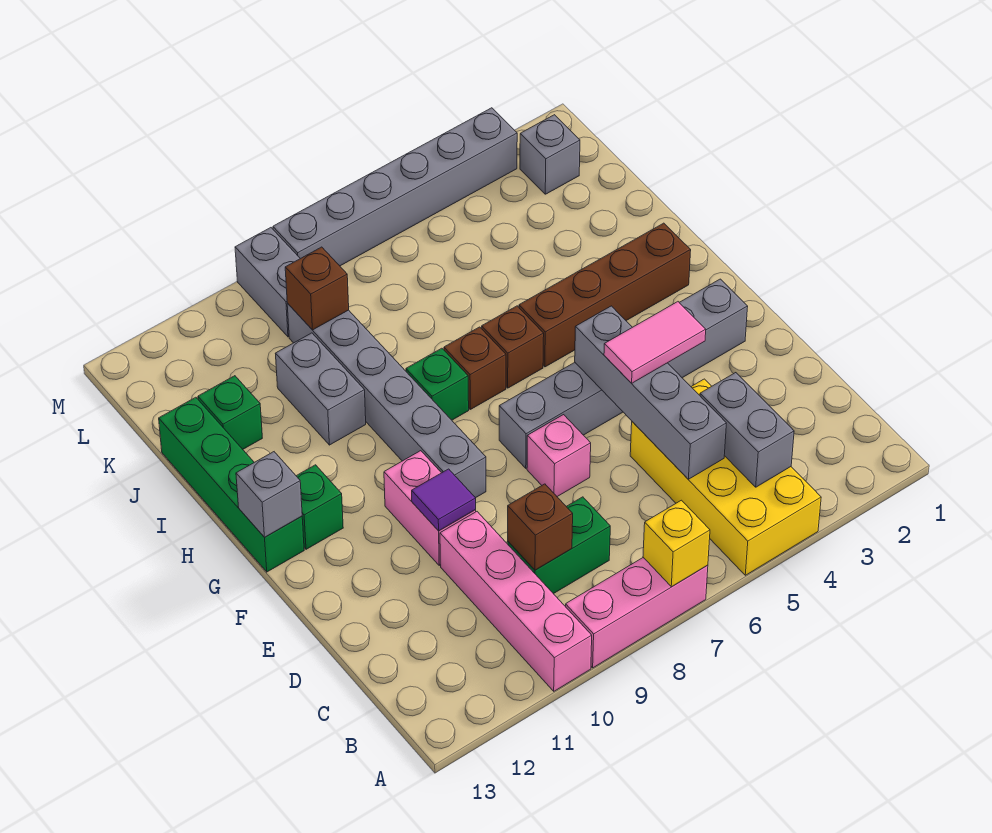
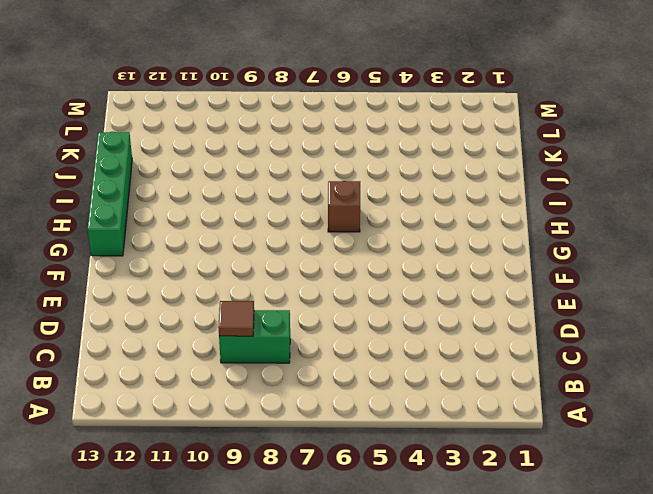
brown tile C9 level 2 -> brown brick C9 level 2
none -> yellow brick A4:D5 level 1
none -> pink brick A7:A9 level 1
none -> pink brick A10:D10 level 1

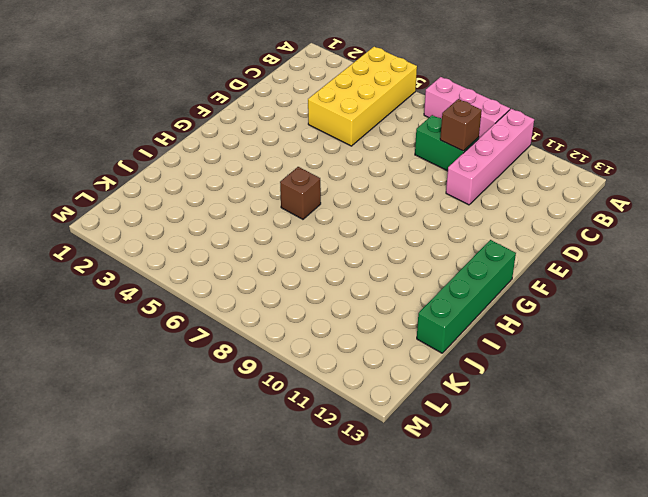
none -> pink brick E7 level 1
none -> pink brick E10:F10 level 1
none -> grey brick F2:F7 level 1

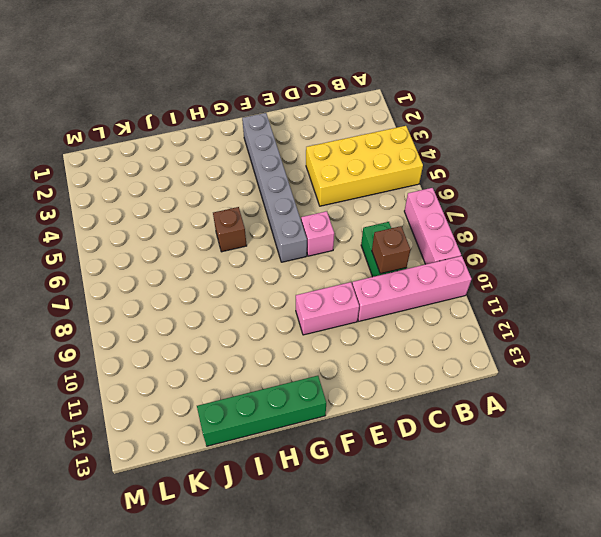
none -> grey brick F9:K9 level 1
none -> green brick G12 level 1
none -> brown brick H2:H5 level 1

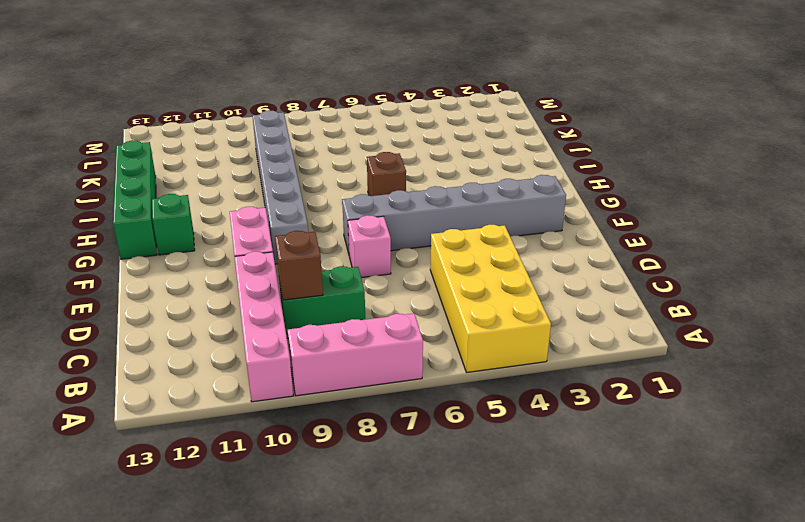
none -> brown brick H2:H5 level 1
none -> brown brick H7 level 1
none -> green brick H8 level 1

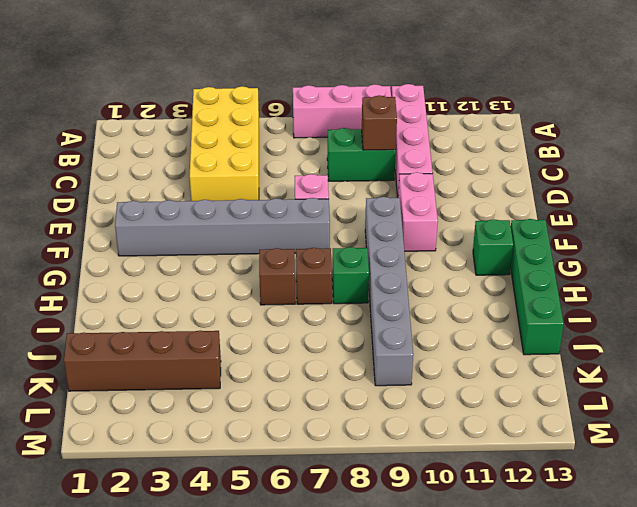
brown brick K1:K4 level 1 -> brown brick H2:H5 level 1
none -> grey brick I10:J10 level 1
none -> green brick J12 level 1
none -> grey brick L2 level 1

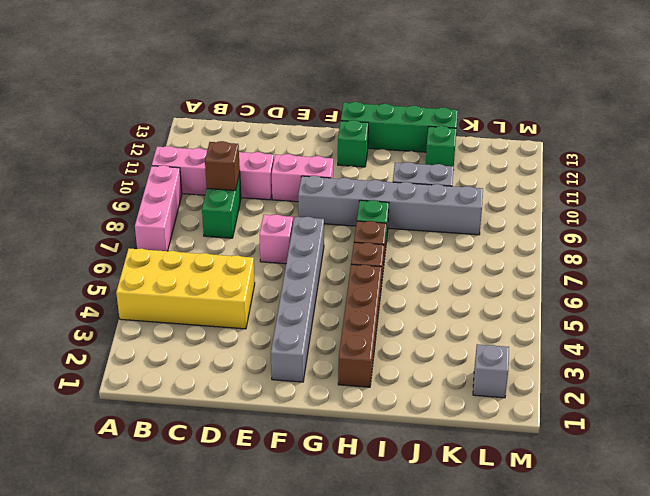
none -> grey brick L9:M9 level 1
none -> grey brick M3:M8 level 1
none -> yellow brick A7 level 2

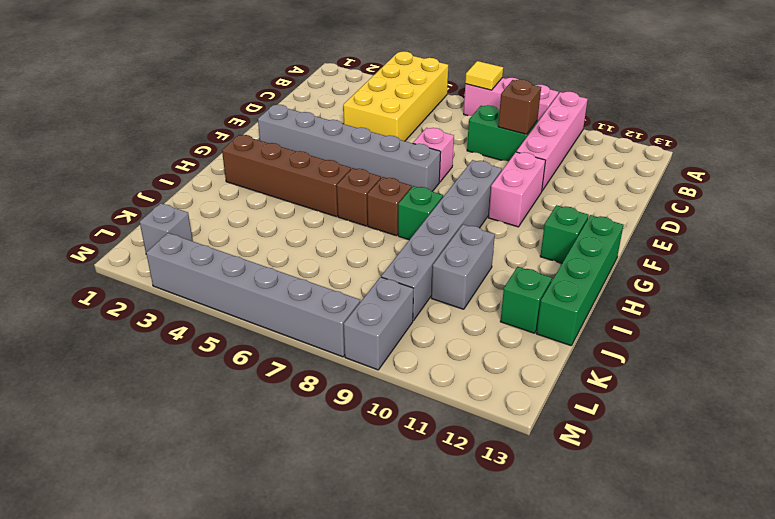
yellow tile A7 level 2 -> yellow brick A7 level 2
none -> grey brick B4:C4 level 2
none -> grey brick C5:F5 level 2
none -> purple tile E10 level 2

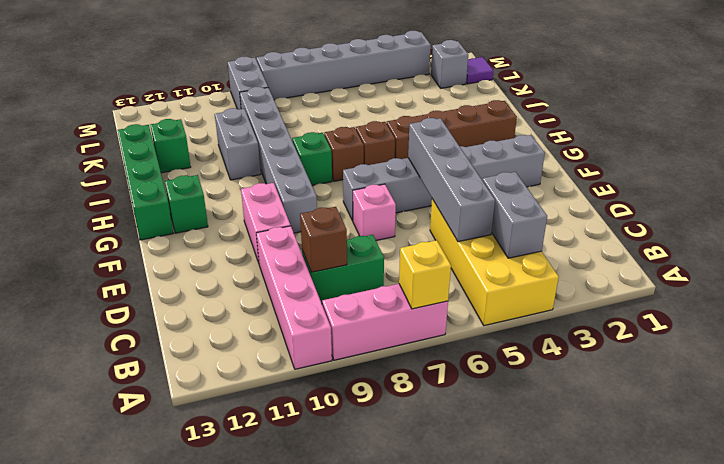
purple tile L1 level 1 -> purple tile E10 level 2
none -> grey brick G13 level 2
none -> brown brick K9 level 2
none -> pink tile E4:E5 level 3

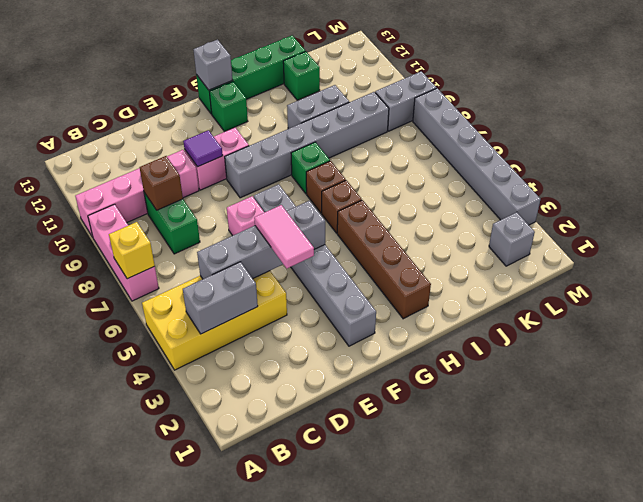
none -> brown brick K9 level 2

